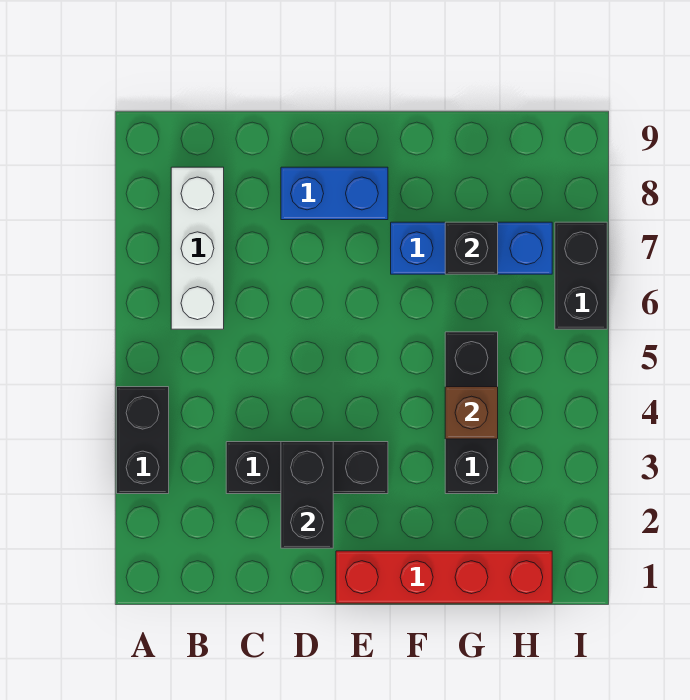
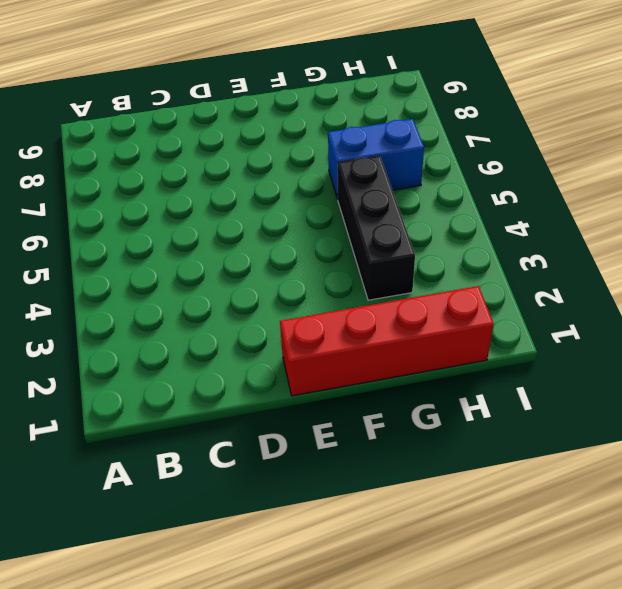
blue brick G6:H6 level 1 -> blue brick D8:E8 level 1
none -> black brick A3:A4 level 1
none -> white brick B6:B8 level 1

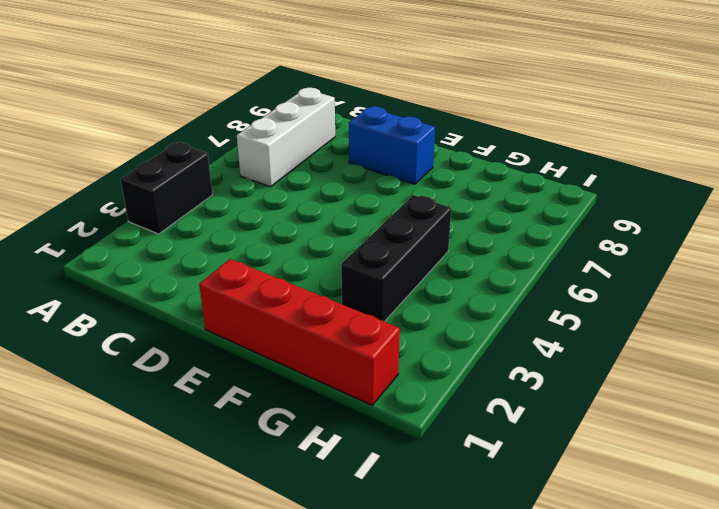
none -> black brick C3:E3 level 1
none -> blue brick F7:H7 level 1

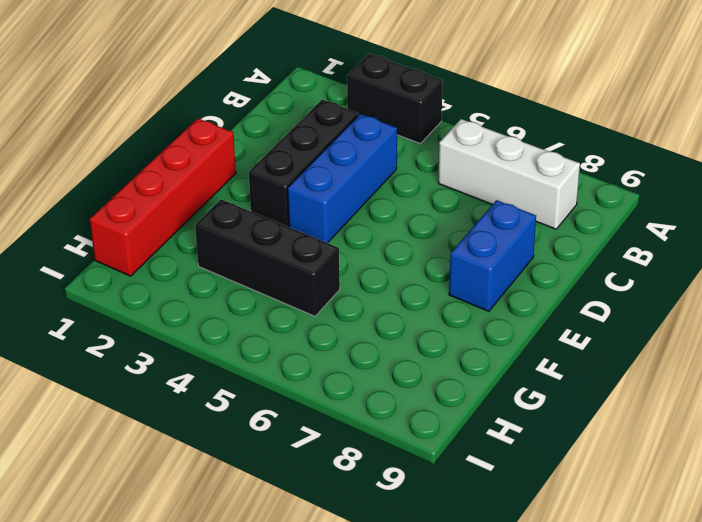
blue brick C4:E4 level 1 -> blue brick F7:H7 level 1
none -> black brick I6:I7 level 1
none -> black brick D2:D3 level 2

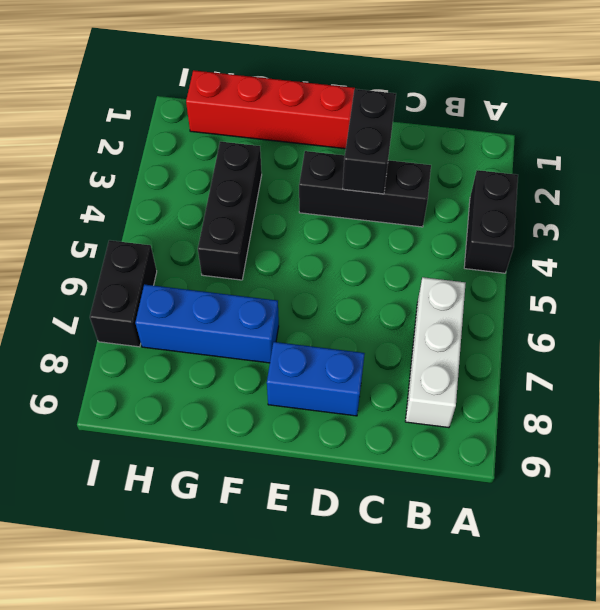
none -> brown brick G4 level 2
none -> black brick G7 level 2

